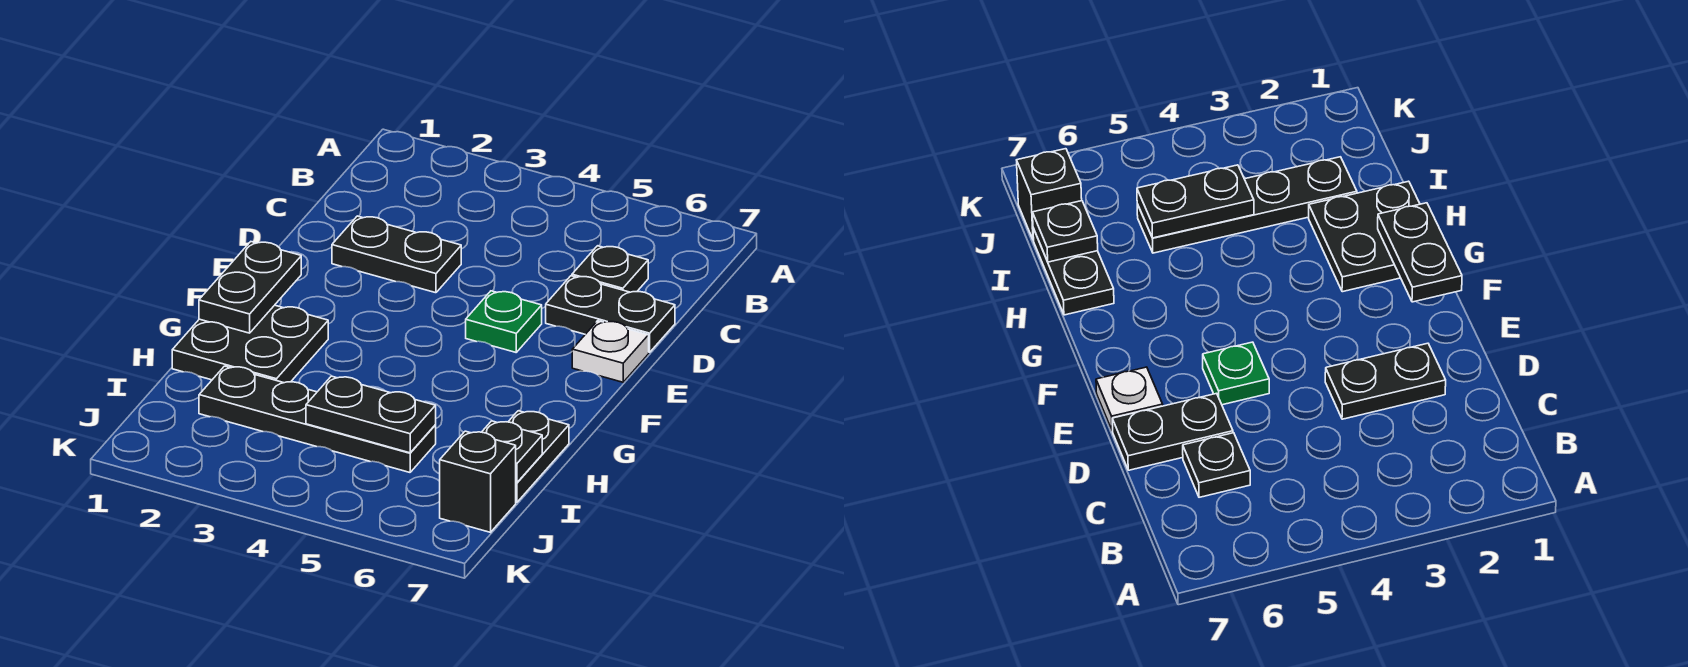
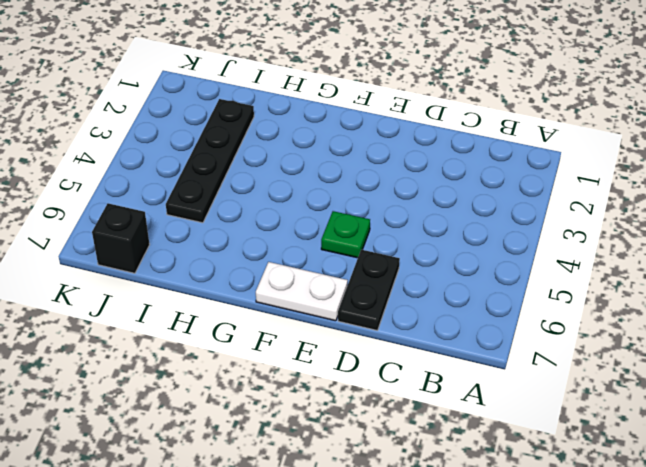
white plate E7:F7 level 1 -> white plate E7 level 1
none -> black plate C6 level 1
none -> black plate D2:D3 level 1
none -> black plate G1:H2 level 1

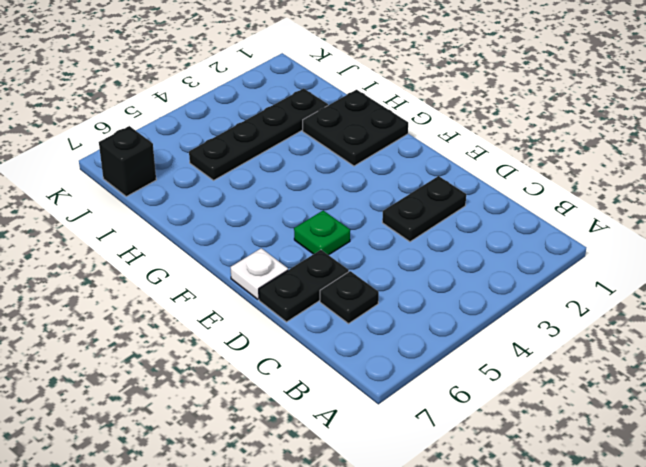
none -> black plate H7:I7 level 1
none -> black plate F1:G1 level 2
none -> black plate I4:I5 level 2

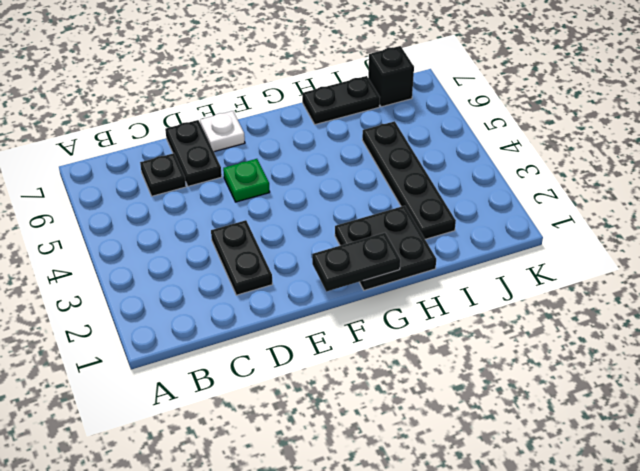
none -> black plate I4:I5 level 2
none -> black plate I7 level 2

